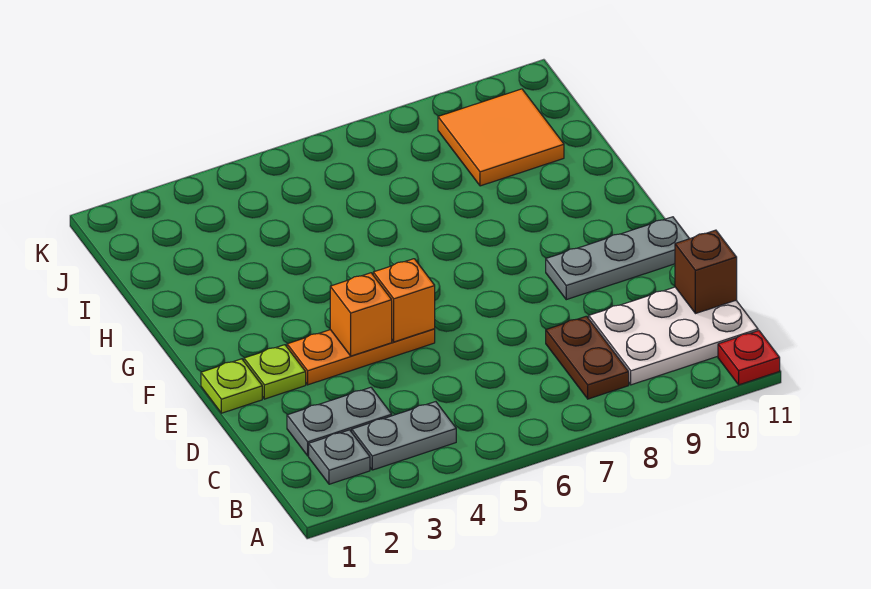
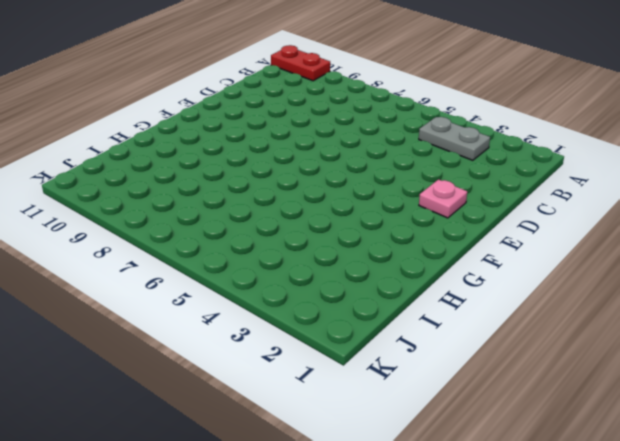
red plate A10:A11 level 1 -> red plate A11 level 1
pink plate E2 level 1 -> lime plate E2 level 1
none -> grey plate B2 level 1
none -> brown plate B8:C8 level 1
none -> white plate B9:C11 level 1

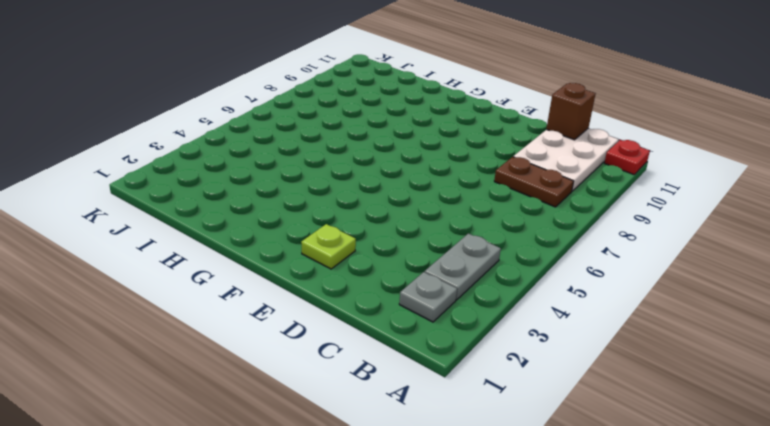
none -> grey plate C2:C3 level 1
none -> lime plate E1 level 1
none -> orange plate E3:E5 level 1

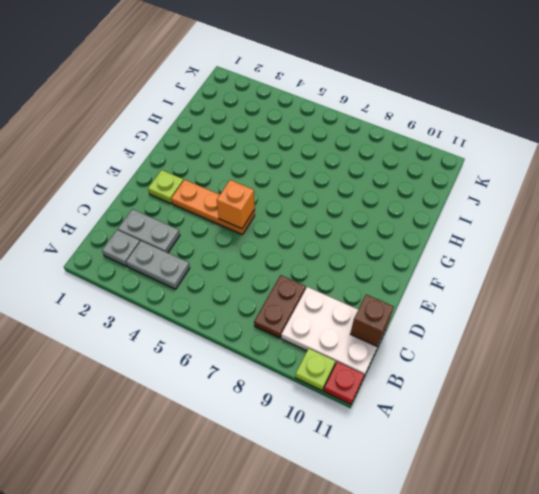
lime plate A10 level 1 -> lime plate E1 level 1
none -> grey plate E9:E11 level 1
none -> orange tile I9:J10 level 1
none -> orange brick E4 level 2

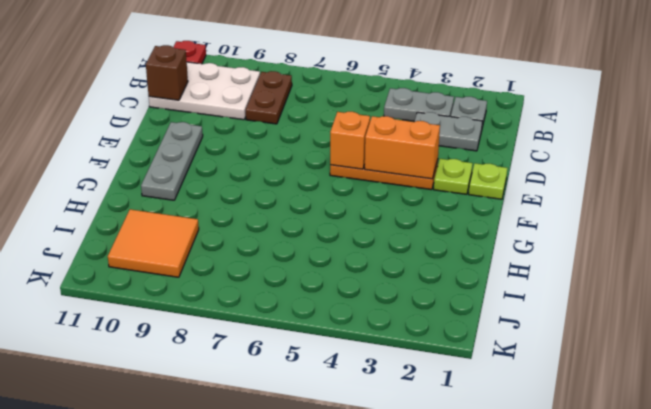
orange brick E3:E4 level 2 -> orange brick E4 level 2
grey plate E10:G10 level 1 -> grey plate E9:E11 level 1

